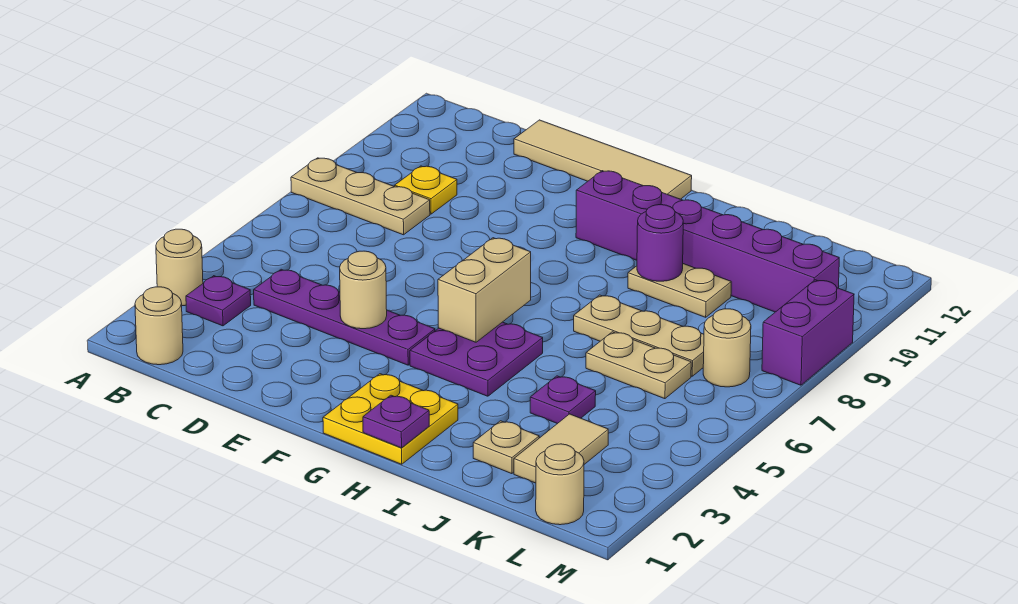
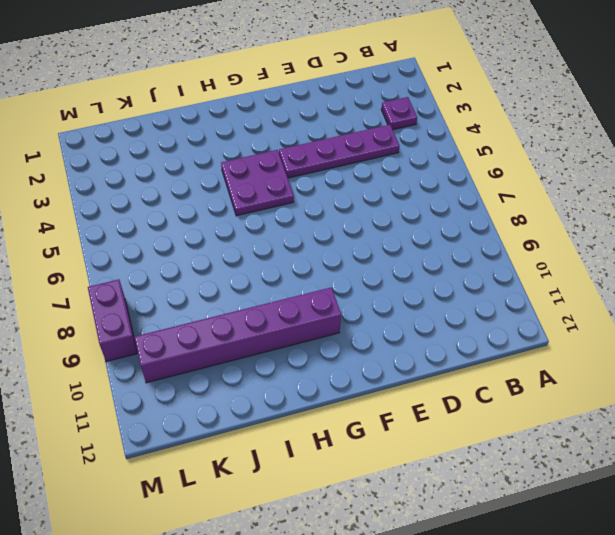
none -> tan round brick A3 level 1
none -> tan plate A8:C8 level 1
none -> tan round brick B1 level 1

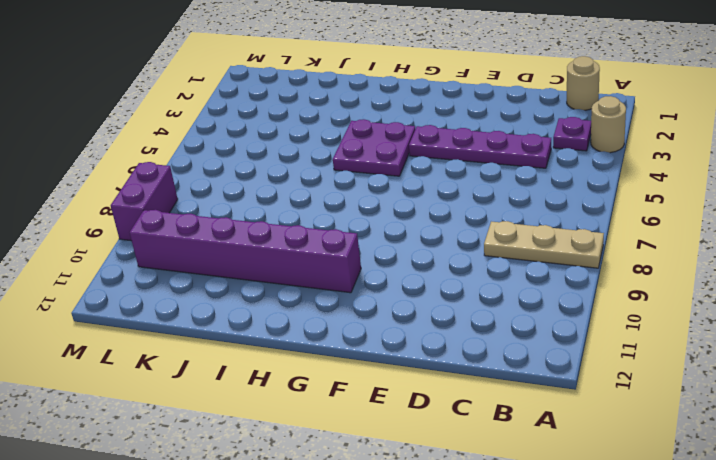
none -> yellow plate C9 level 1
none -> tan tile D12:G12 level 1
none -> yellow plate G1:H2 level 1

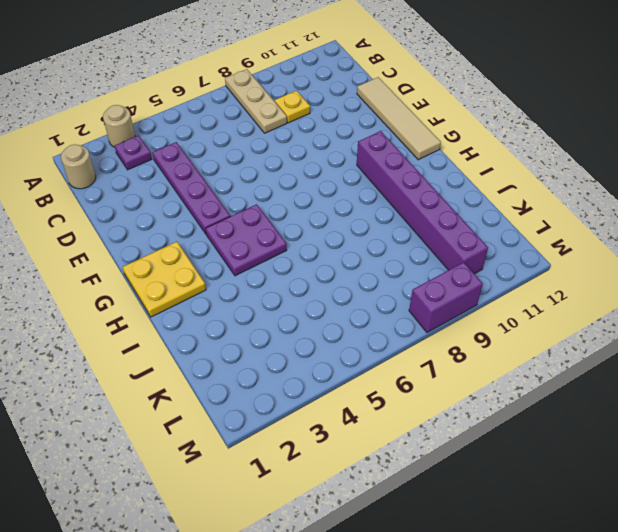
none -> tan plate I7:K7 level 1
none -> tan plate I9:J9 level 1
none -> tan plate J2 level 1

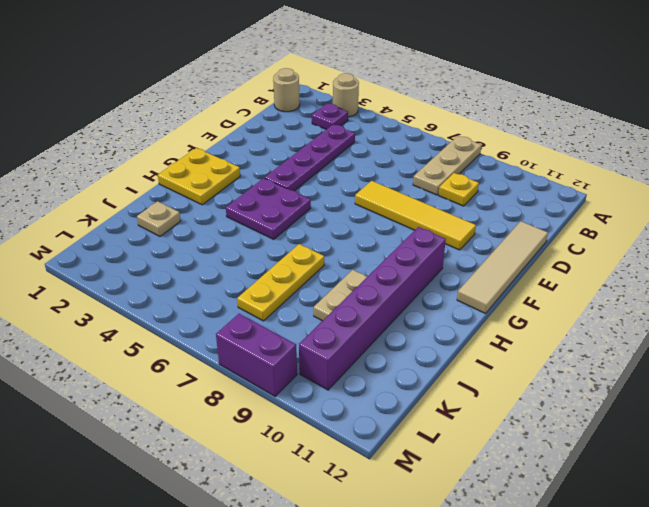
yellow tile E7:E10 level 1 -> none
yellow plate I7:K7 level 1 -> tan plate I7:K7 level 1
none -> purple plate J4 level 1
none -> tan plate J6:K6 level 1
none -> tan tile K2:K3 level 1

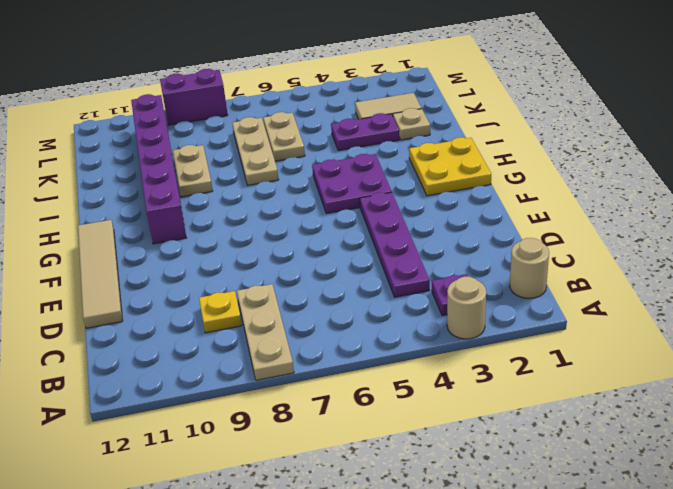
purple plate J3:J4 level 1 -> purple plate J4 level 1
none -> tan round brick L1 level 1
none -> tan round brick L7 level 1
none -> tan round brick E4 level 2

